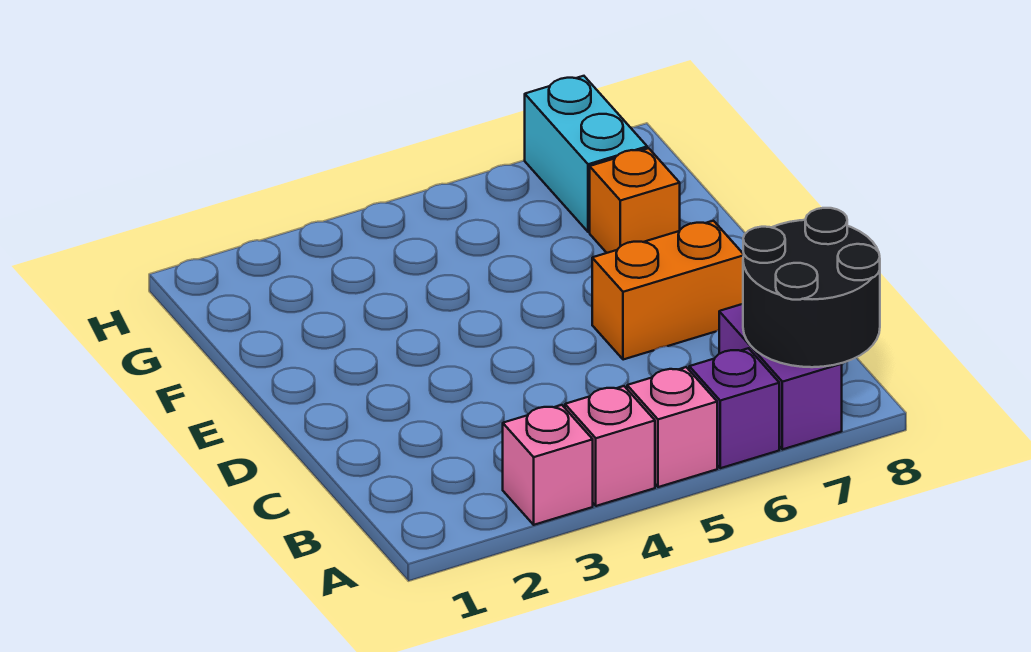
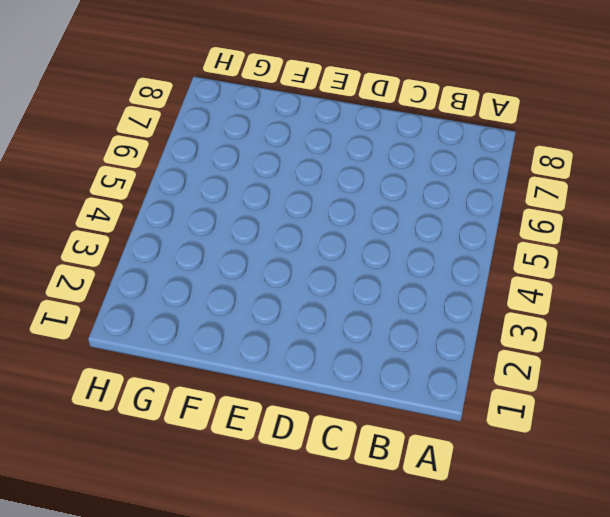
none -> pink brick A3 level 1
none -> pink brick A4 level 1

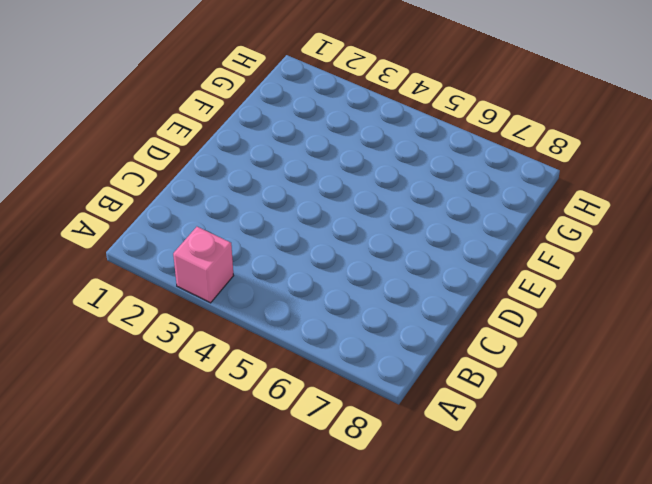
none -> pink brick A4 level 1
none -> pink brick A5 level 1

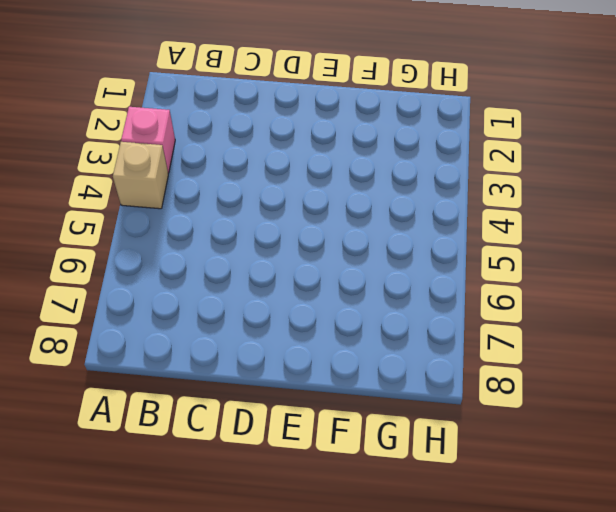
tan brick A4 level 1 -> pink brick A4 level 1
none -> pink brick A5 level 1
none -> purple brick A6 level 1

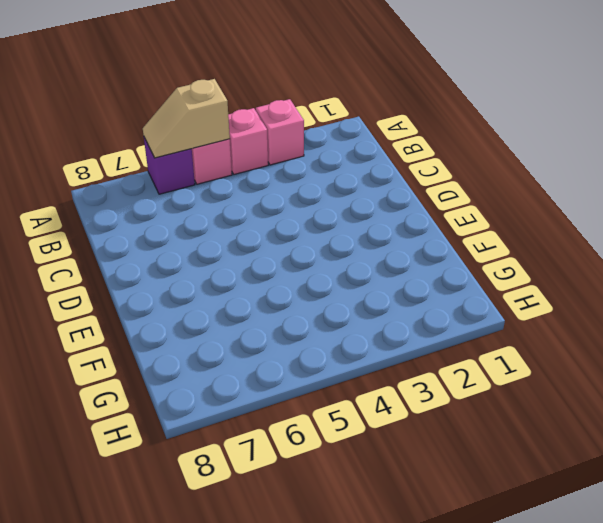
tan slope A5:A6 level 2 top 5 -> none
none -> purple brick A7:B7 level 1
none -> orange brick D6:D7 level 1

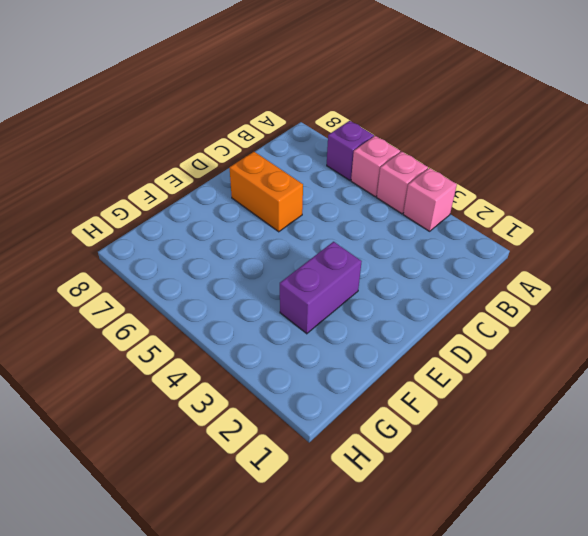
purple brick E3:F3 level 1 -> purple brick A7:B7 level 1
none -> orange brick F7 level 1
none -> cyan brick G7:H7 level 1

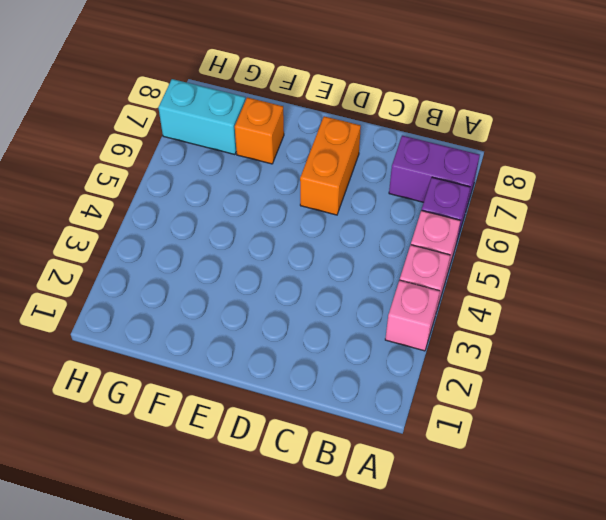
none -> black round brick A7:B8 level 2

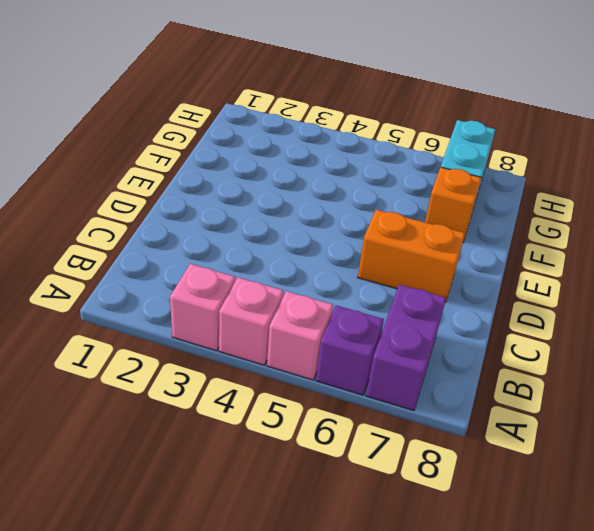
none -> black round brick A7:B8 level 2

